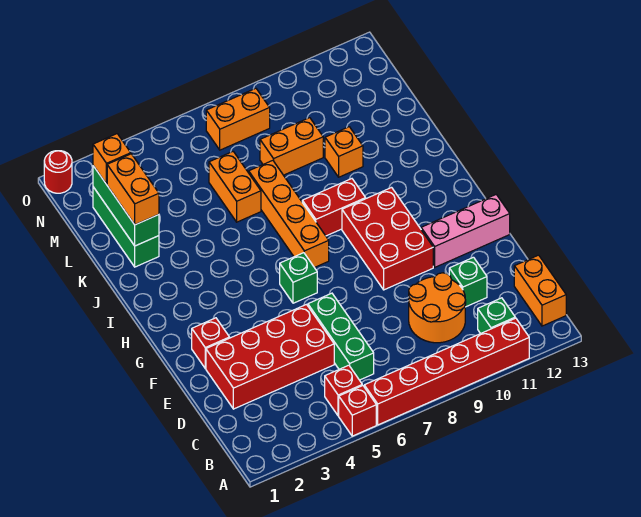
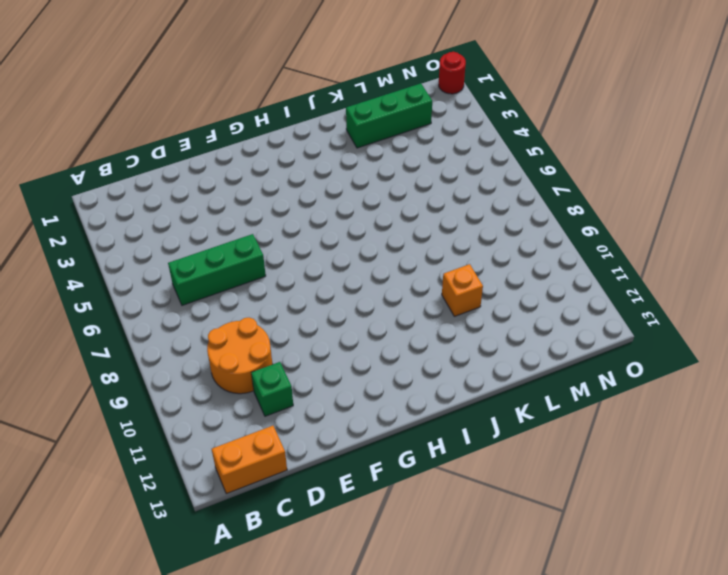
none -> red brick A5 level 1
none -> red brick A6:A11 level 1
none -> red brick B5 level 1

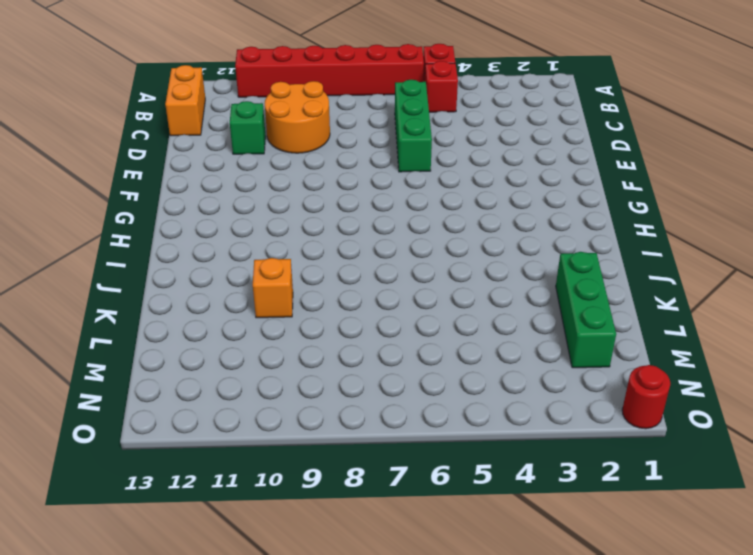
none -> green brick B11 level 1
none -> red brick D2:E5 level 1
none -> red brick F2 level 1

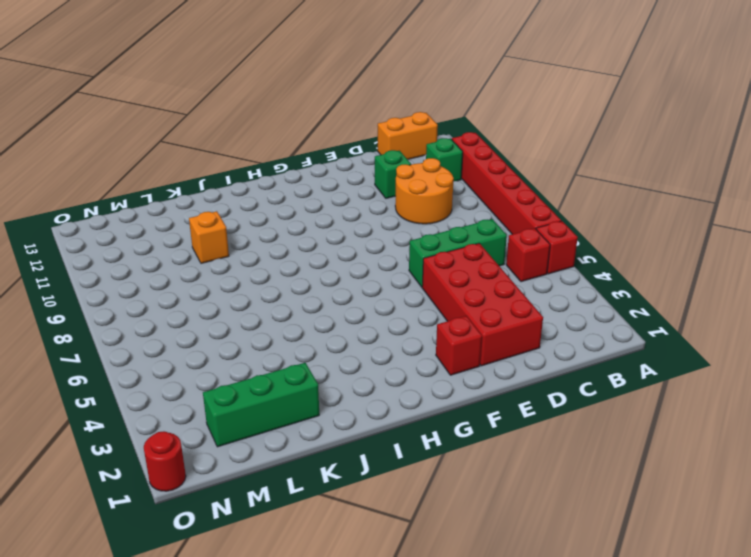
none -> red brick F9:H10 level 1
none -> pink brick F11:F13 level 1
none -> green brick G6 level 1

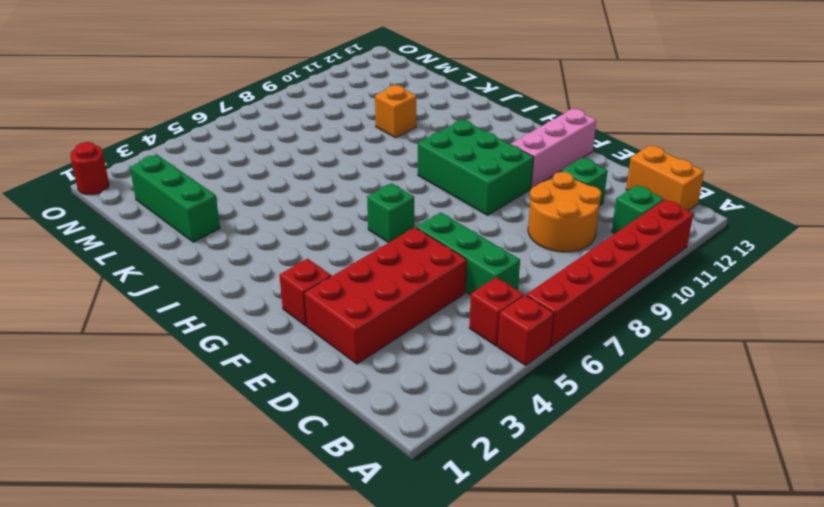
green brick F9:H10 level 1 -> red brick F9:H10 level 1
none -> orange brick H7:K7 level 1
none -> red brick I8:I9 level 1
none -> orange brick K6:L6 level 1

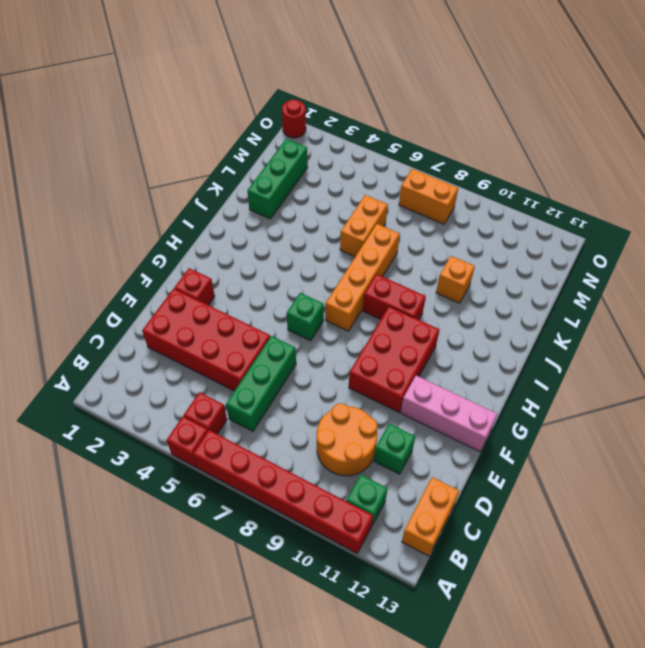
none -> orange brick L8:L9 level 1
none -> green brick K2:M2 level 2
none -> orange brick K2:L2 level 3

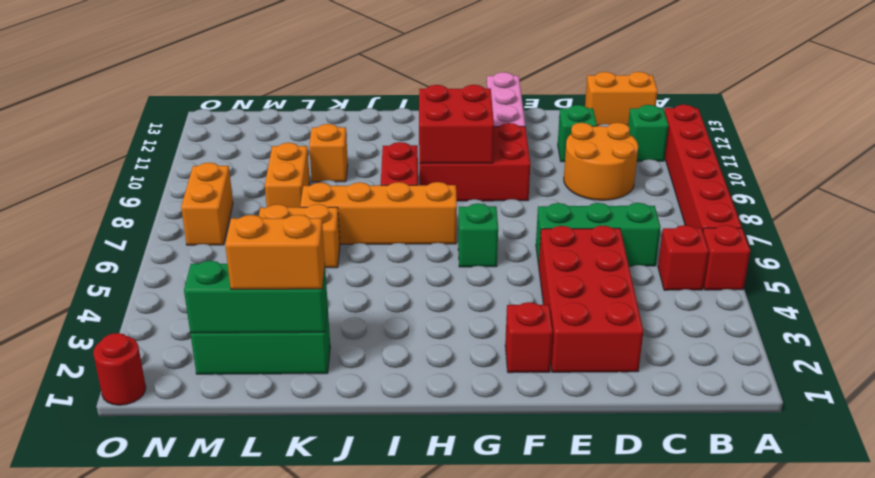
red brick G9:H10 level 2 -> none
none -> orange brick M2 level 3

